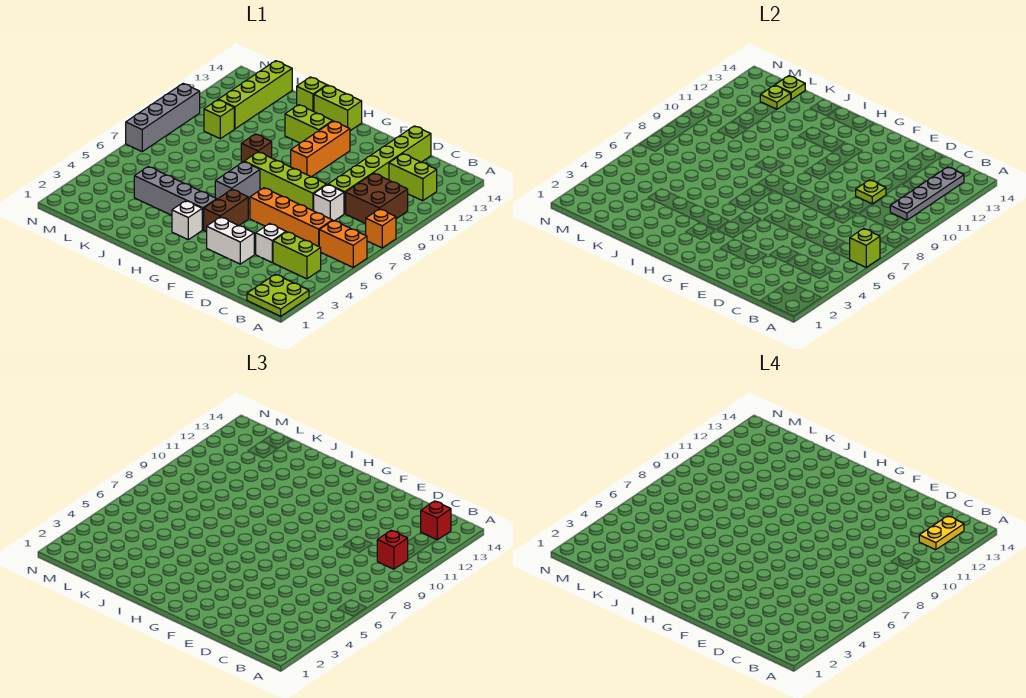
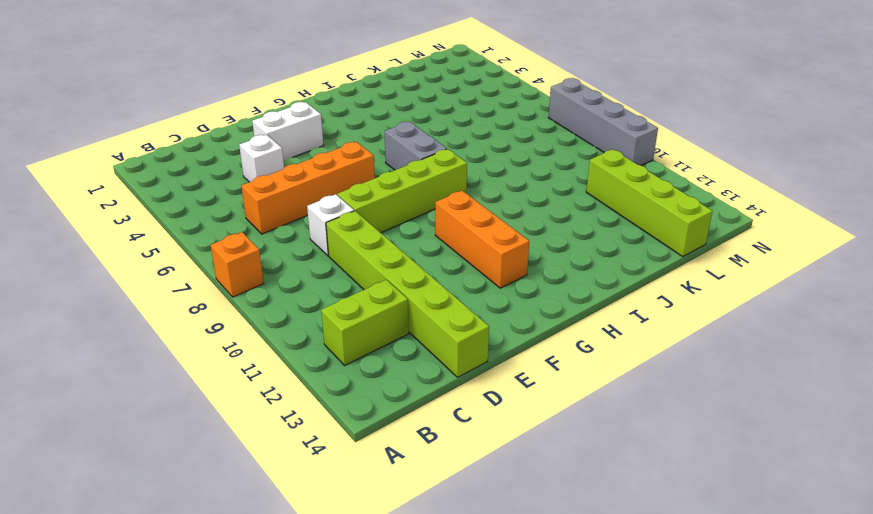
none -> lime plate A1:B2 level 1
none -> orange brick A6:B6 level 1
none -> lime brick B4:C4 level 1
none -> brown brick B9:C10 level 1

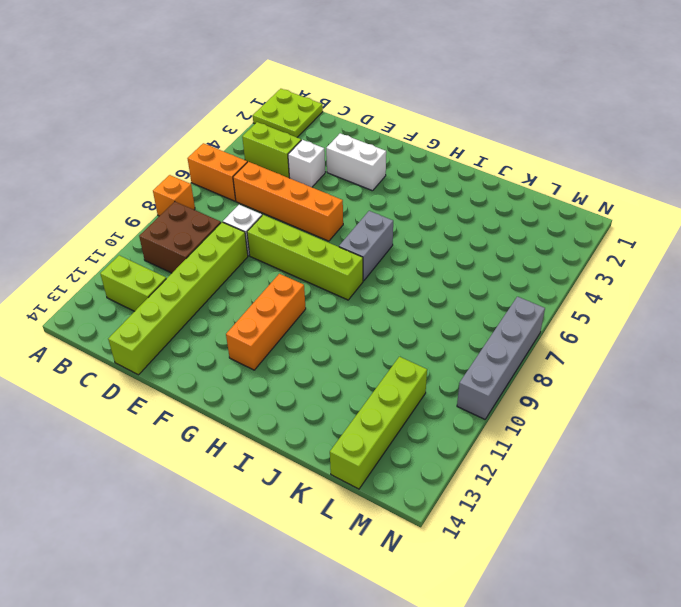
none -> brown brick G4:G5 level 1
none -> white brick H3 level 1
none -> grey brick H4:K4 level 1
none -> lime brick H12:I12 level 1

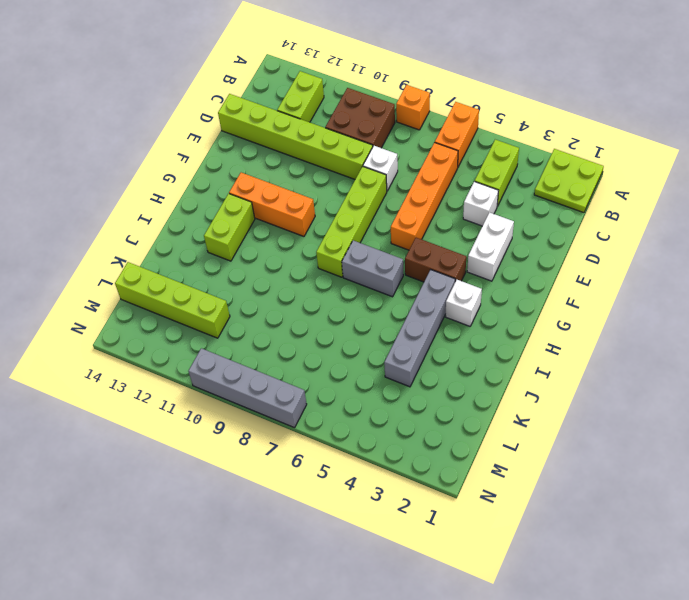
none -> lime brick H14:I14 level 1
none -> brown brick I9 level 1
none -> lime brick J14 level 1
none -> lime brick L10 level 1

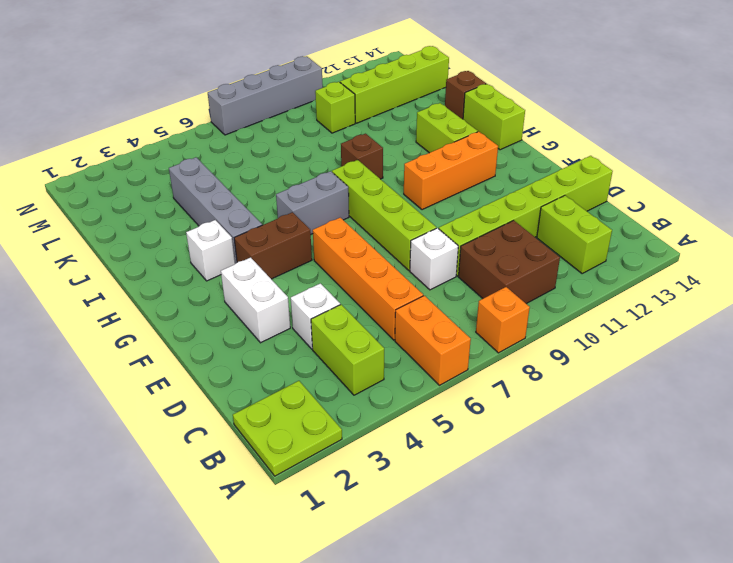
brown brick J14 level 1 -> lime brick J14 level 1
none -> lime brick A6 level 2
none -> grey plate B10:B13 level 2
none -> lime plate D10 level 2
none -> lime plate L13 level 2

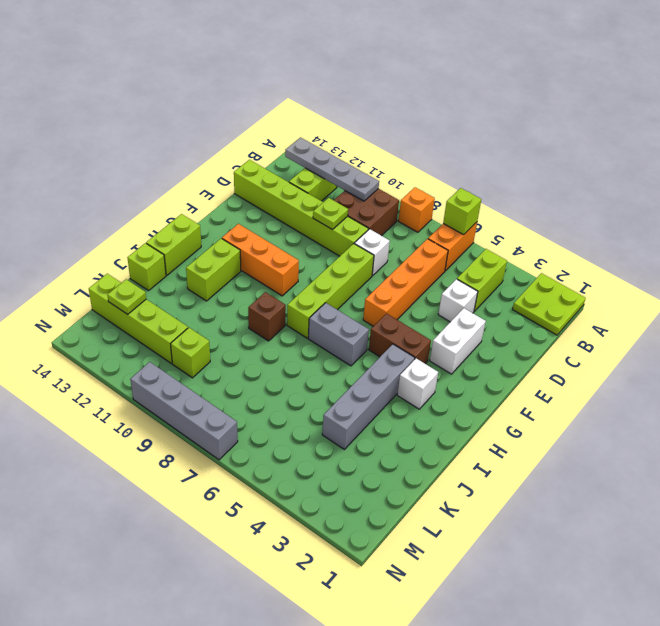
none -> lime plate L14 level 2
none -> red brick B10 level 3
none -> red brick B13 level 3
none -> yellow plate B12:B13 level 4

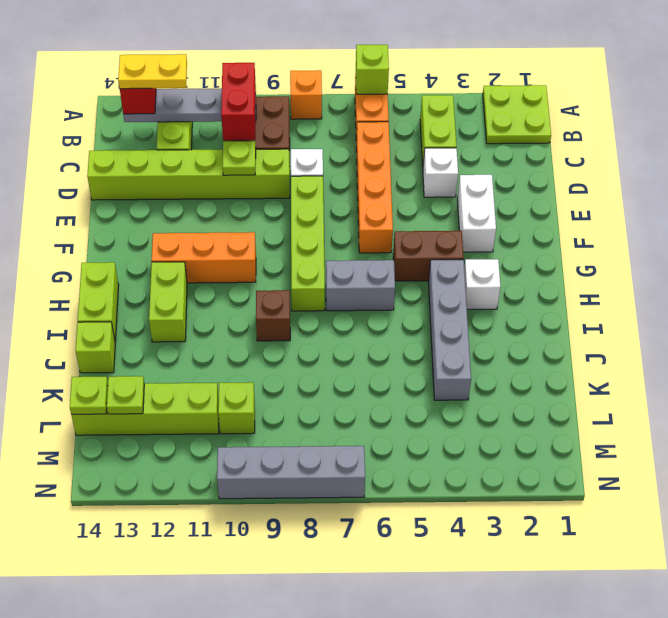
red brick B10:C10 level 3 -> red brick B10 level 3

